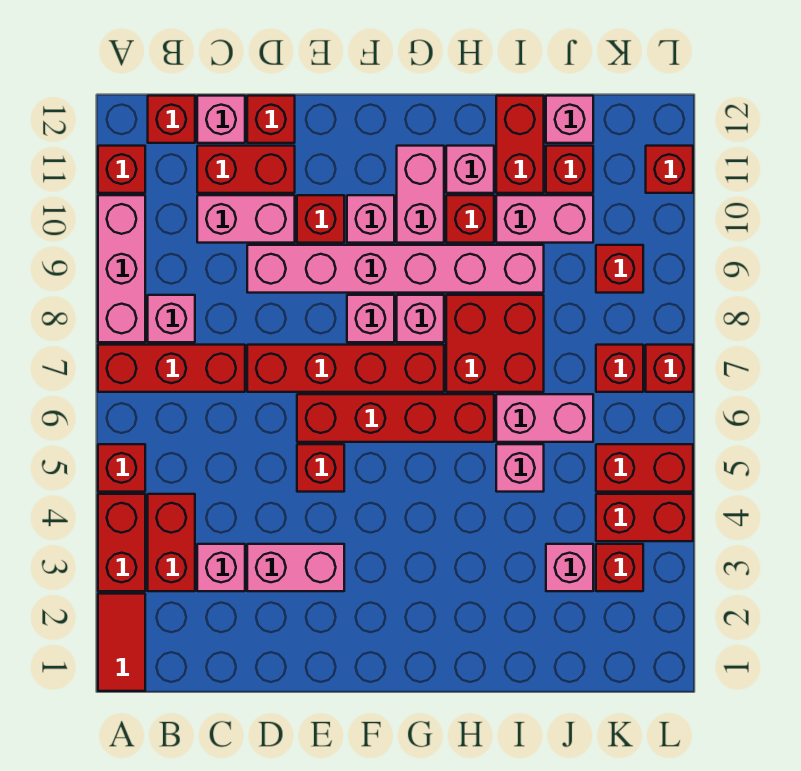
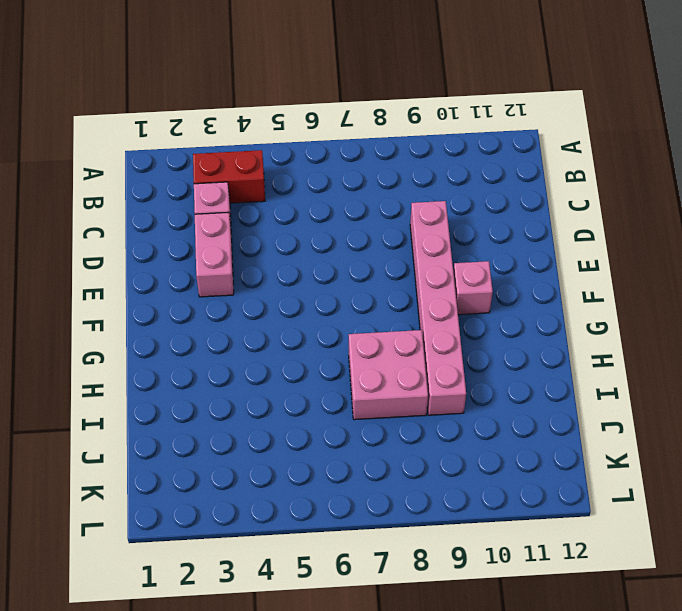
pink brick H7:I8 level 1 -> red brick H7:I8 level 1
none -> red tile A1:A2 level 1
none -> red brick A3:A4 level 1
none -> red brick A5 level 1
none -> red brick A7:C7 level 1

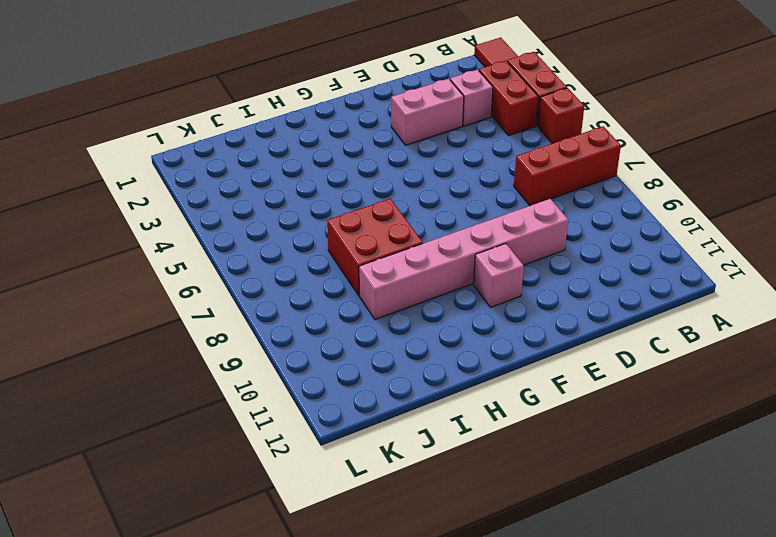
none -> pink brick A8:A10 level 1
none -> red brick A11 level 1
none -> pink brick B8 level 1
none -> red brick B12 level 1

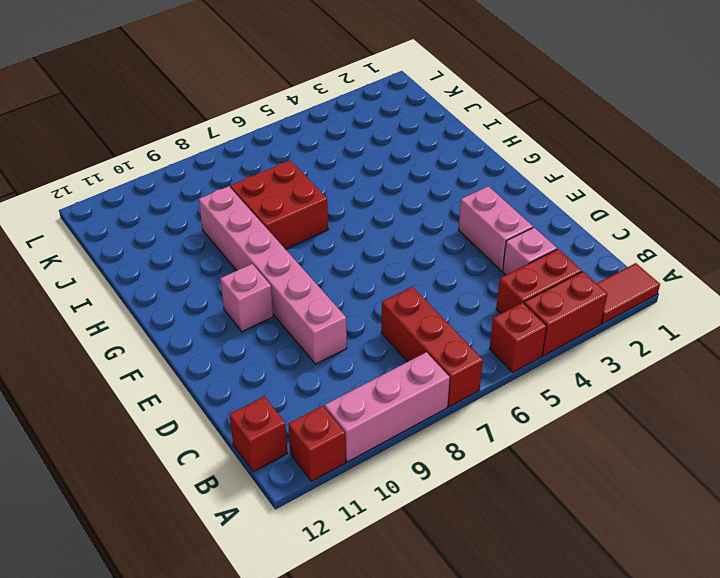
none -> pink brick B8 level 1
none -> pink brick C10:D10 level 1
none -> red brick C11:D11 level 1
none -> pink brick C12 level 1

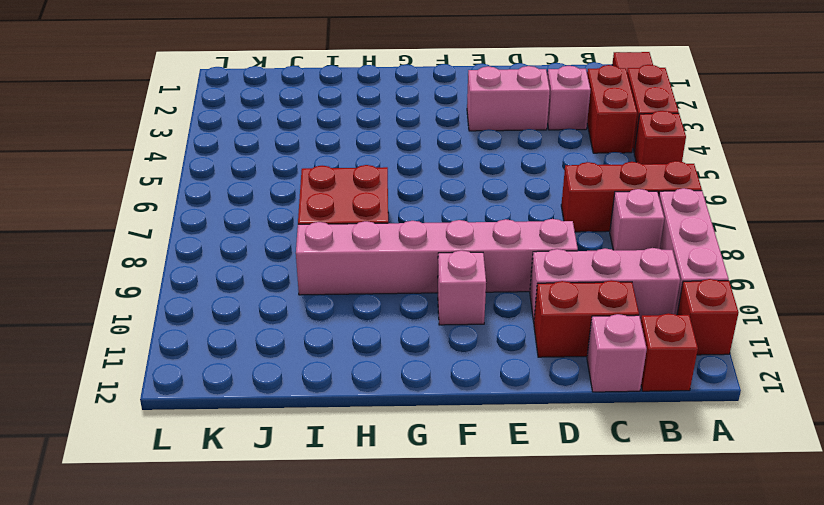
pink brick B10:D10 level 1 -> pink brick C10:D10 level 1
none -> red brick D7:G7 level 1
none -> red brick D12 level 1
none -> red brick E5 level 1
none -> red brick E6:H6 level 1

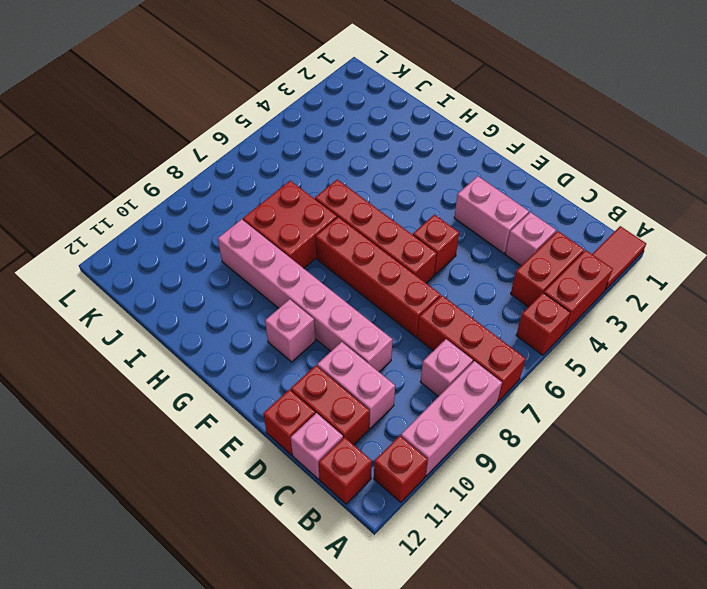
none -> red brick E10 level 1
none -> pink brick F8 level 1
none -> pink brick G8 level 1
none -> pink brick G10:G11 level 1

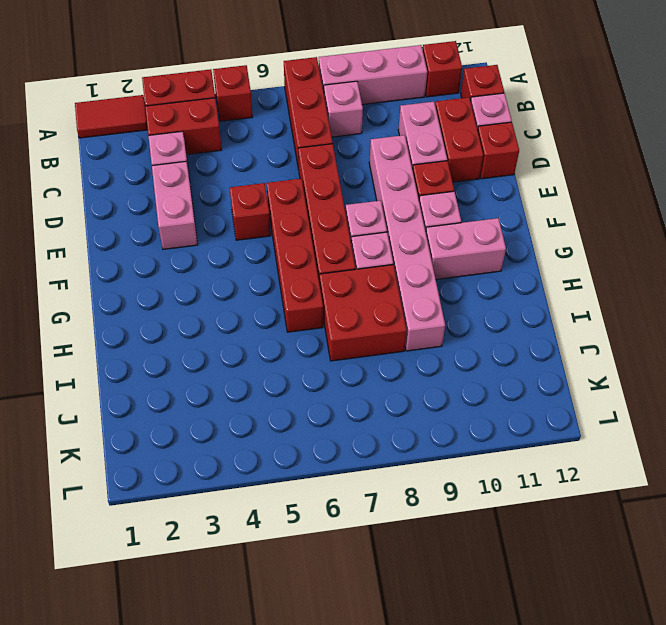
none -> red brick H10 level 1
none -> pink brick H11 level 1
none -> pink brick I5 level 1
none -> pink brick I6:J6 level 1

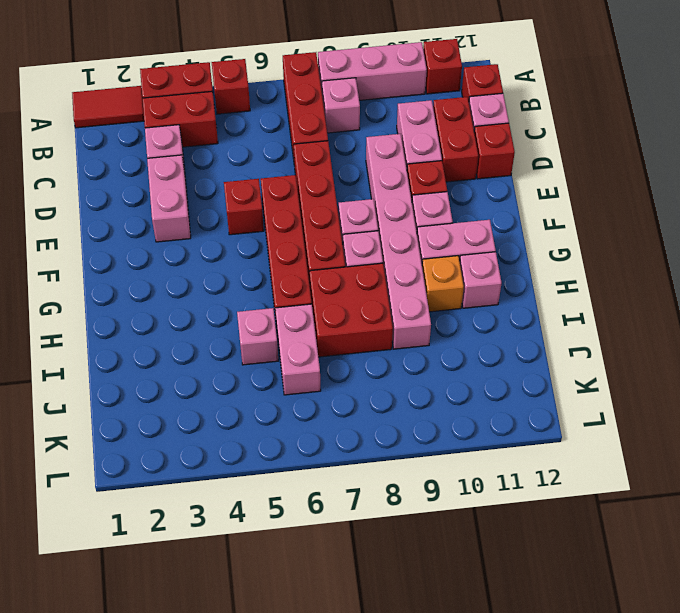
orange brick H10 level 1 -> red brick H10 level 1
none -> pink brick I10:J10 level 1
none -> red brick I11:I12 level 1
none -> pink brick J3 level 1
none -> red brick J11 level 1

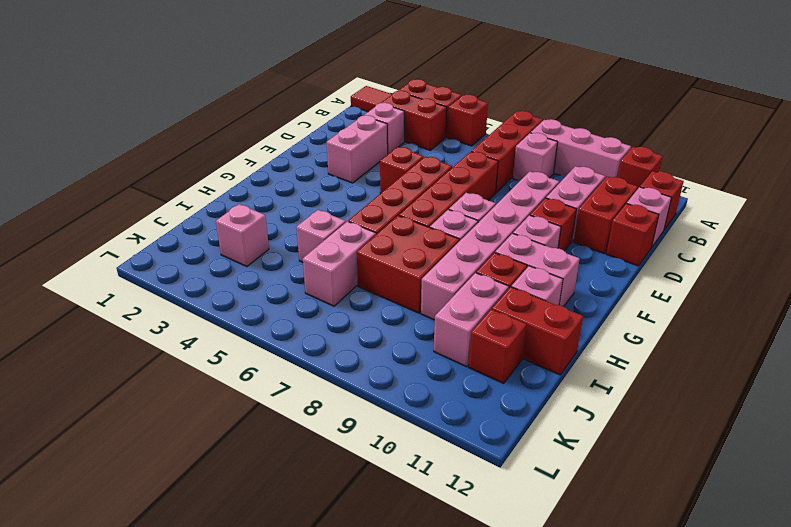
none -> pink brick J12 level 1
none -> red brick K3 level 1
none -> red brick K4:L4 level 1
none -> red brick K5:L5 level 1

